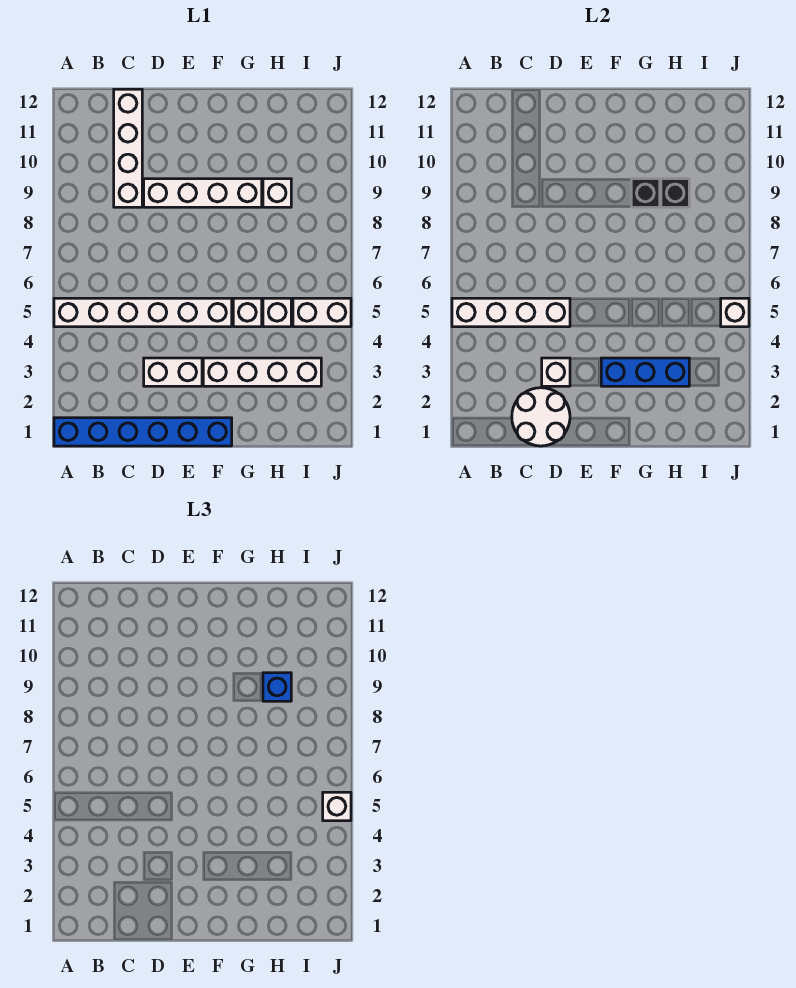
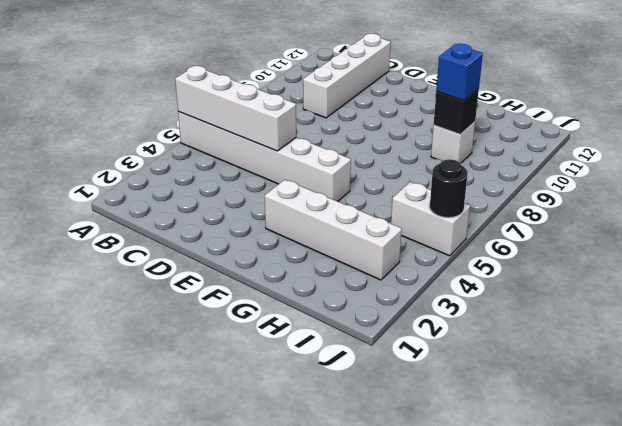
black round brick J5 level 2 -> white brick J5 level 2
none -> blue brick A1:F1 level 1
none -> white brick D3:E3 level 1
none -> white brick D9:G9 level 1

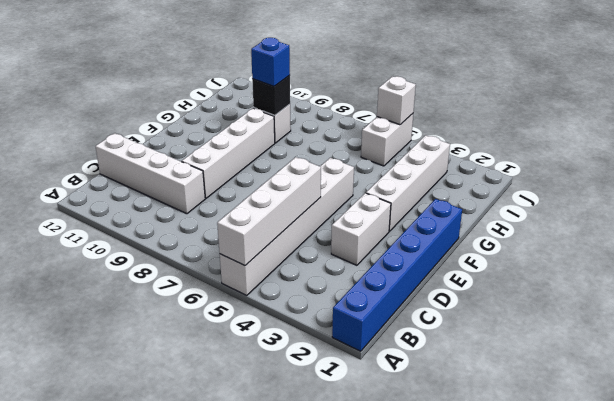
none -> white brick G5 level 1
none -> white brick H5 level 1
none -> white round brick C1:D2 level 2

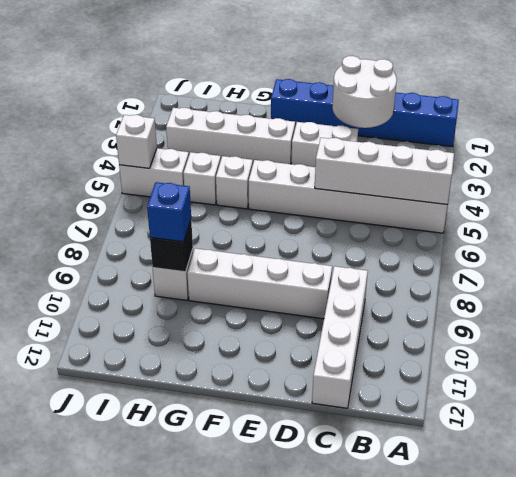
none -> white brick D3 level 2
none -> blue brick F3:H3 level 2
none -> black brick G9 level 2

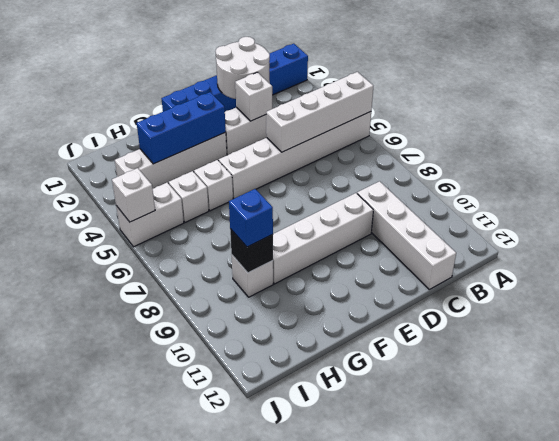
none -> black brick G9 level 2
none -> white brick J5 level 3

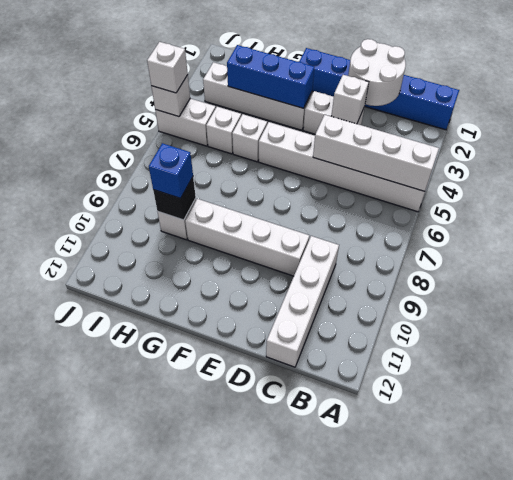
none -> black brick G9 level 2

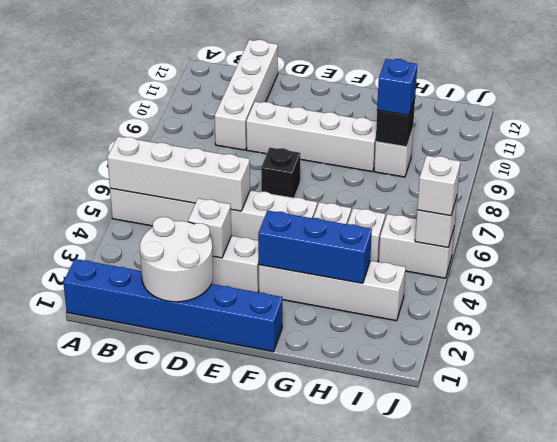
black brick E7 level 1 -> black brick G9 level 2

